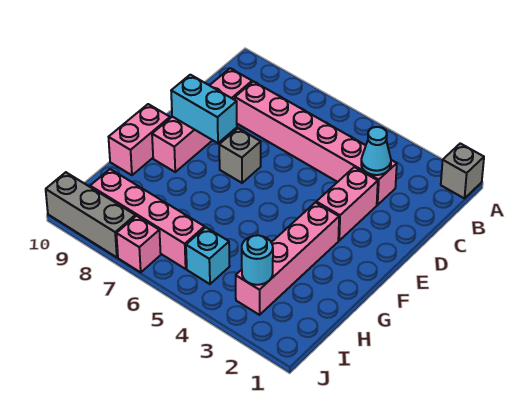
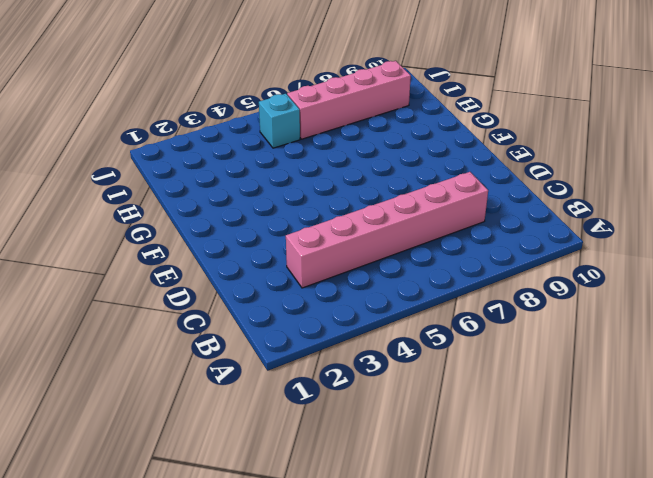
none -> grey brick A1 level 1
none -> pink brick C9:F9 level 1
none -> pink brick D3:E3 level 1

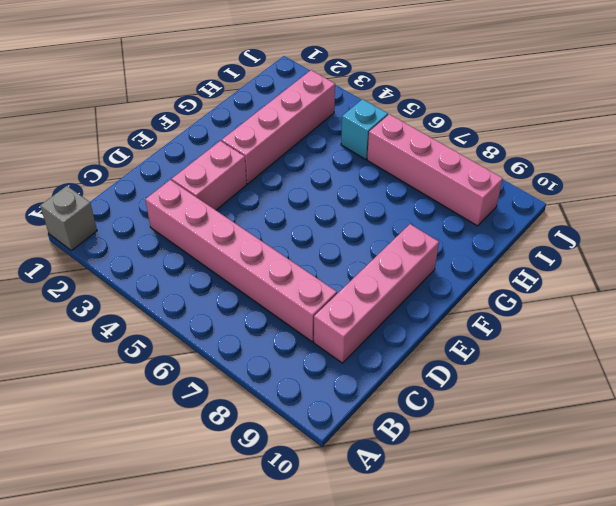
none -> grey brick E7 level 1
none -> pink brick F10:G10 level 1
none -> pink brick J7 level 1

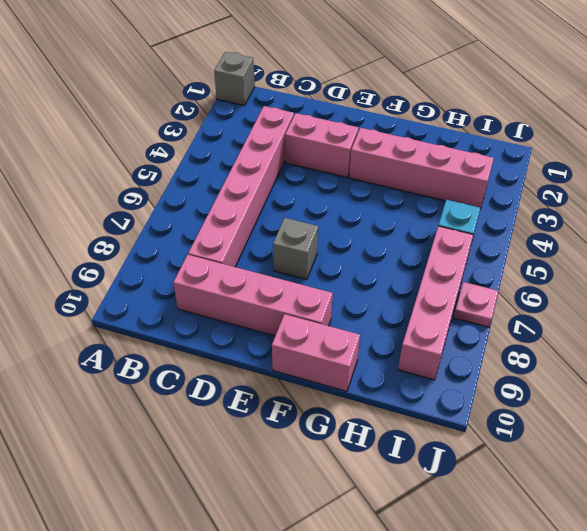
pink plate J7 level 1 -> pink brick J7 level 1
none -> grey brick J8:J10 level 1
none -> cyan cone C3 level 2
none -> cyan brick E8:E9 level 2

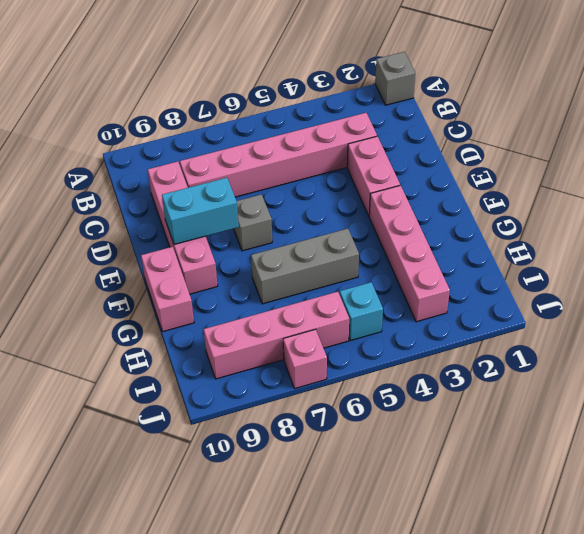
grey brick G5:G7 level 1 -> grey brick J8:J10 level 1
none -> cyan cone C3 level 2
none -> cyan round brick I3 level 2

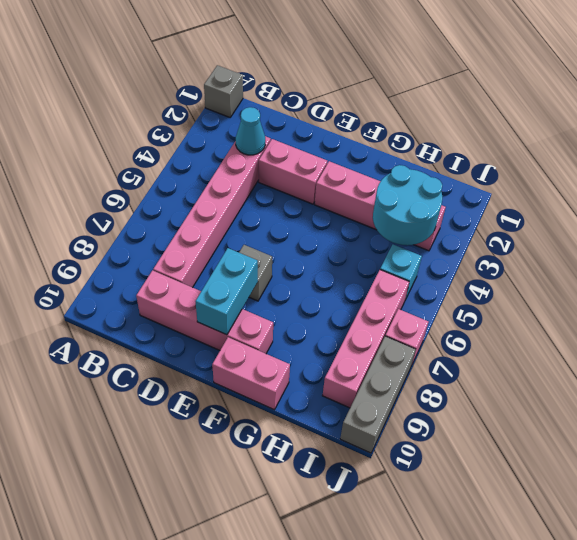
cyan round brick H3:I4 level 2 -> cyan round brick I3 level 2

